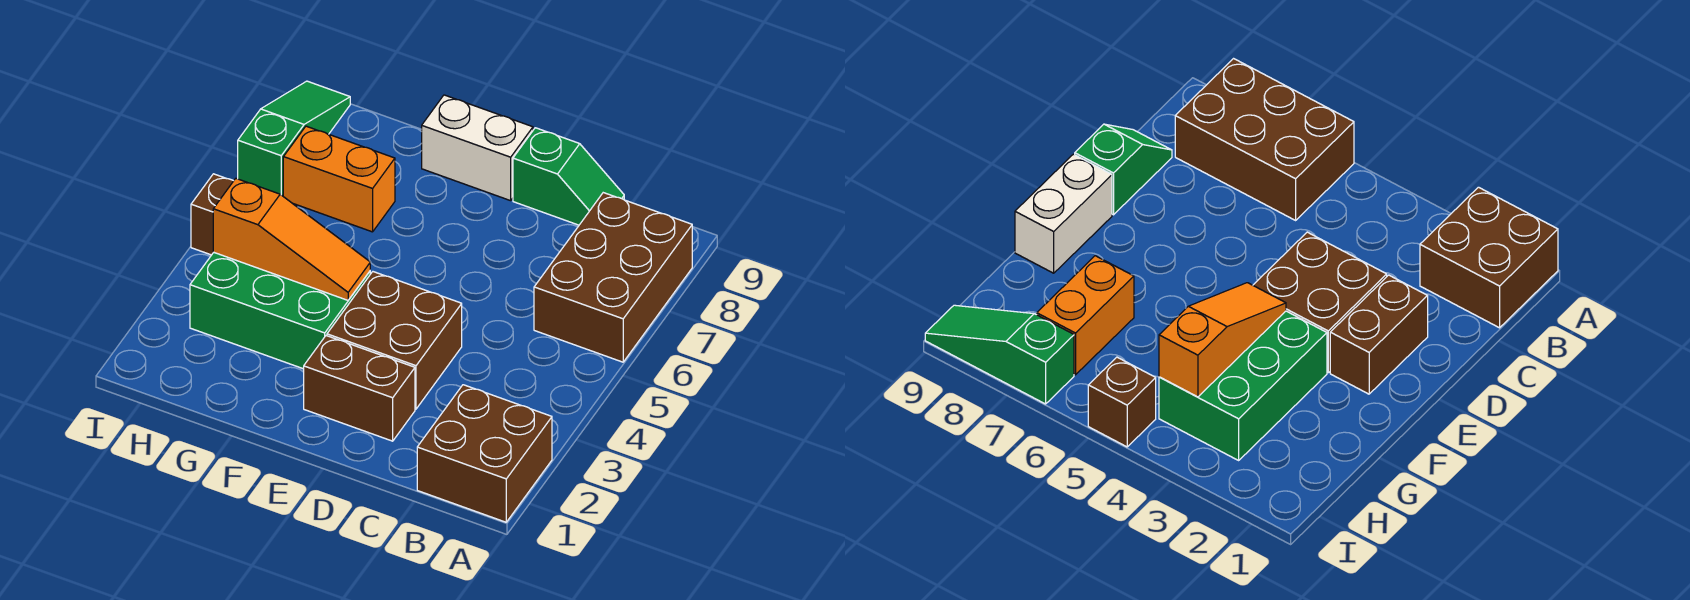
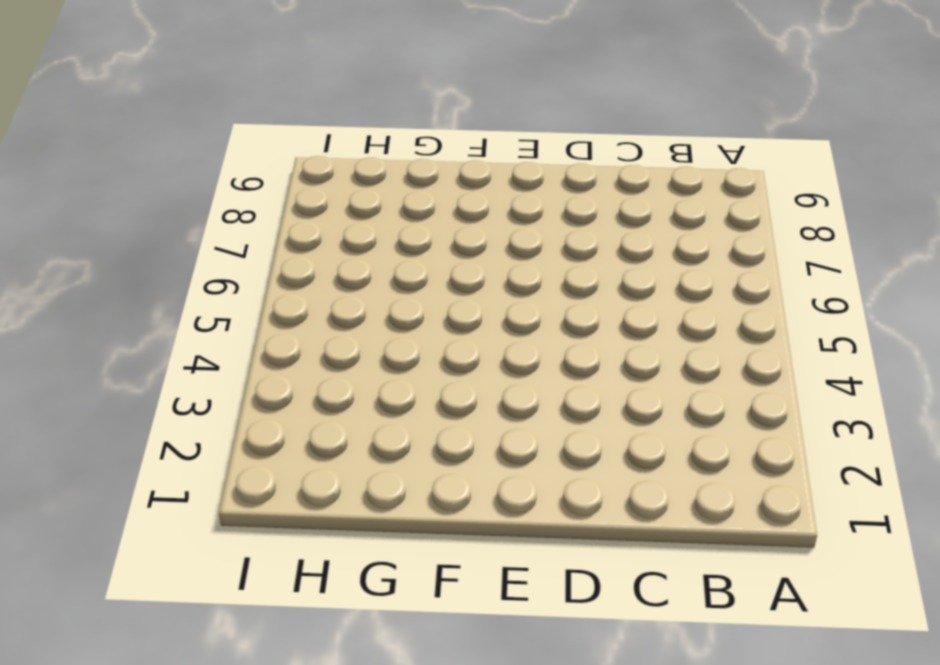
none -> brown brick A1:B2 level 1
none -> brown brick A6:B8 level 1

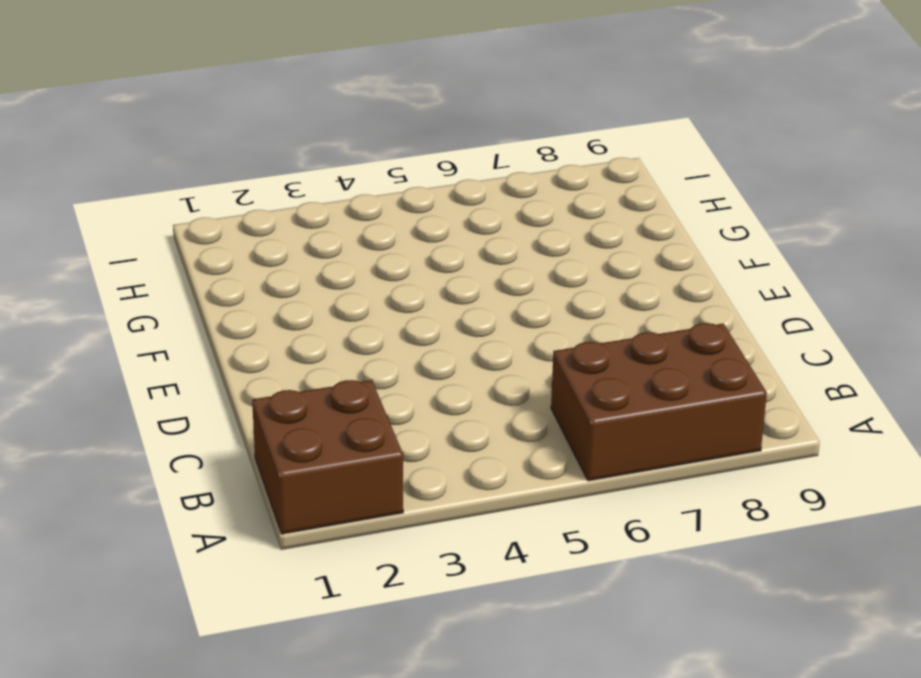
none -> green slope C9:D9 level 1 top D
none -> brown brick D2:E2 level 1

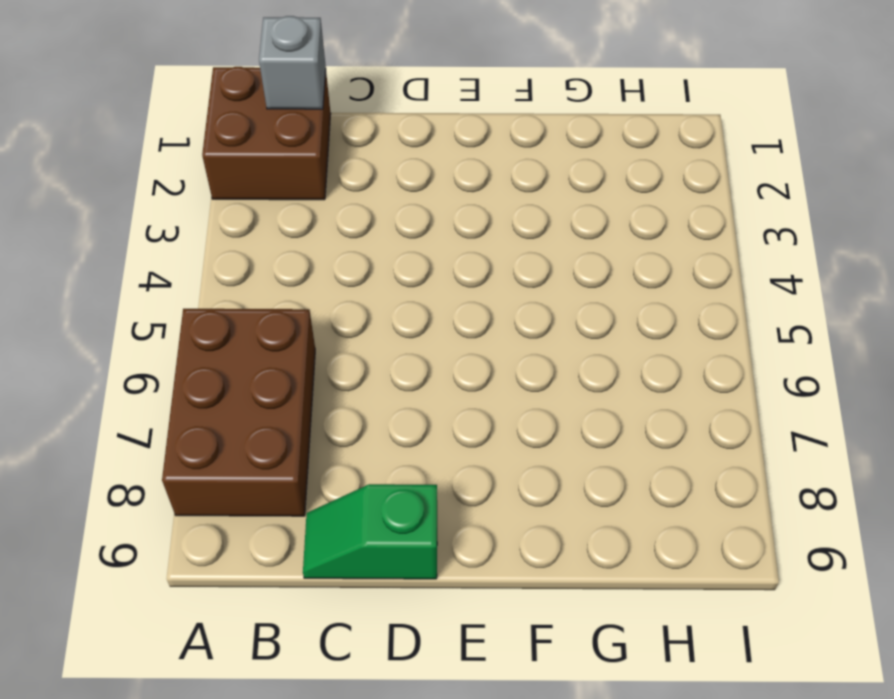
grey brick B1 level 2 -> none
none -> brown brick D2:E2 level 1
none -> brown brick D3:E4 level 1

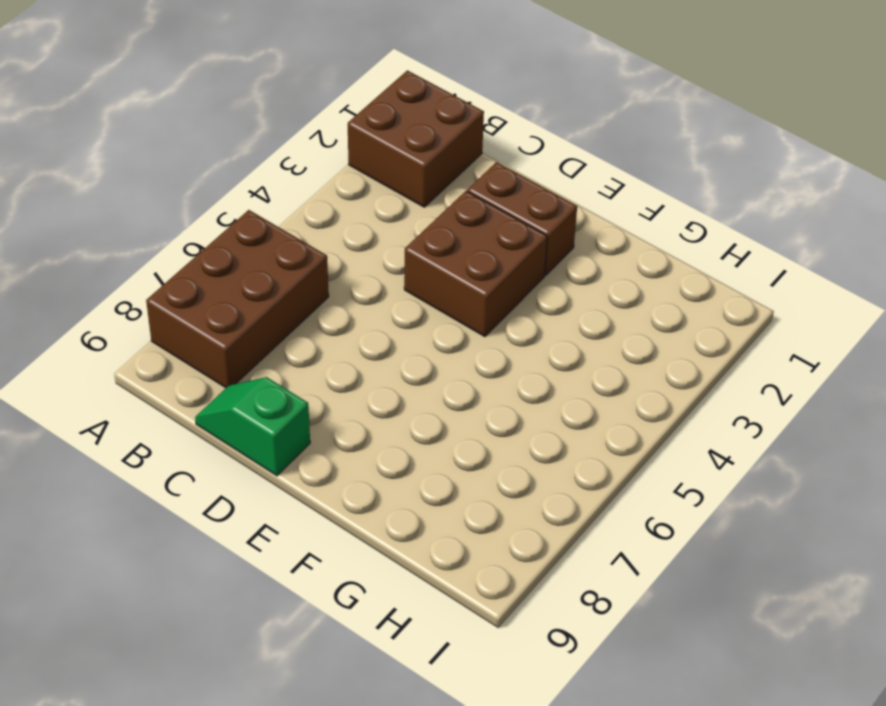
none -> white brick E9:F9 level 1
none -> green brick F3:H4 level 1

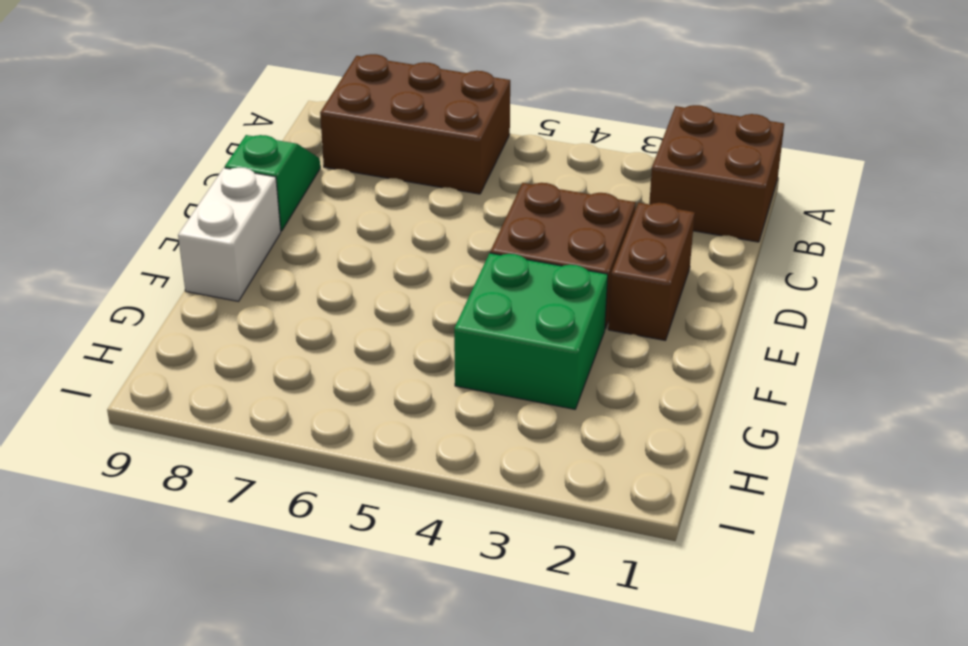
green brick F3:G4 level 1 -> green brick F3:H4 level 1
none -> orange brick G7:H7 level 1
none -> brown brick I5 level 1

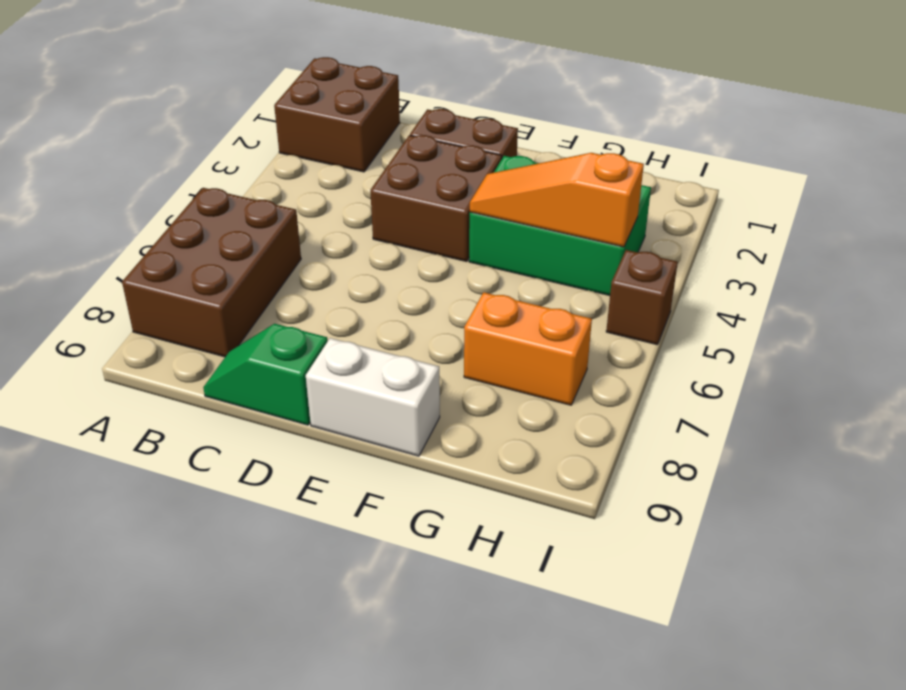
none -> green slope I7:I9 level 1 top 7

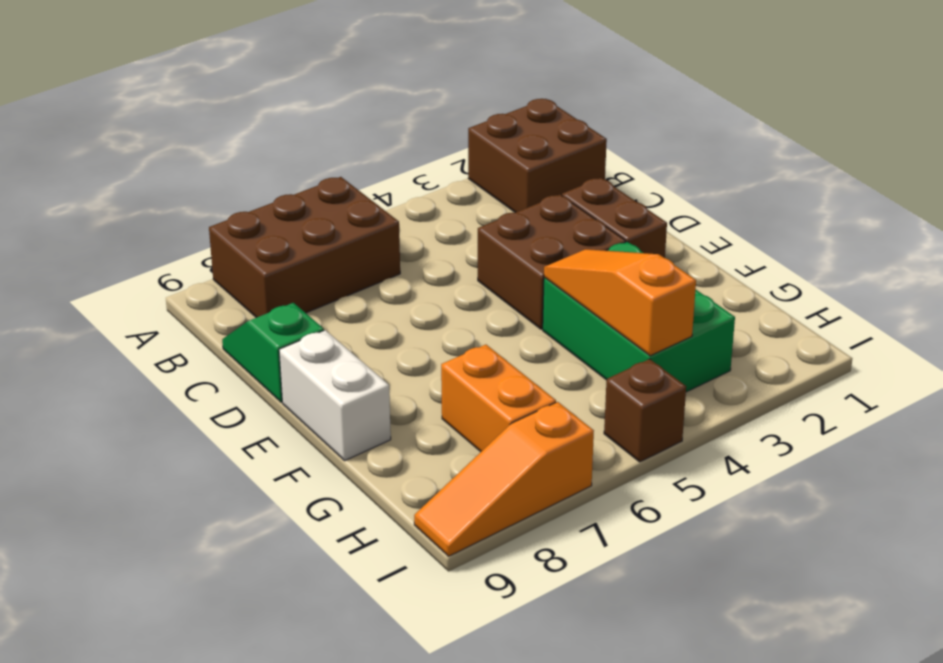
orange slope I7:I9 level 1 top 7 -> green slope I7:I9 level 1 top 7

